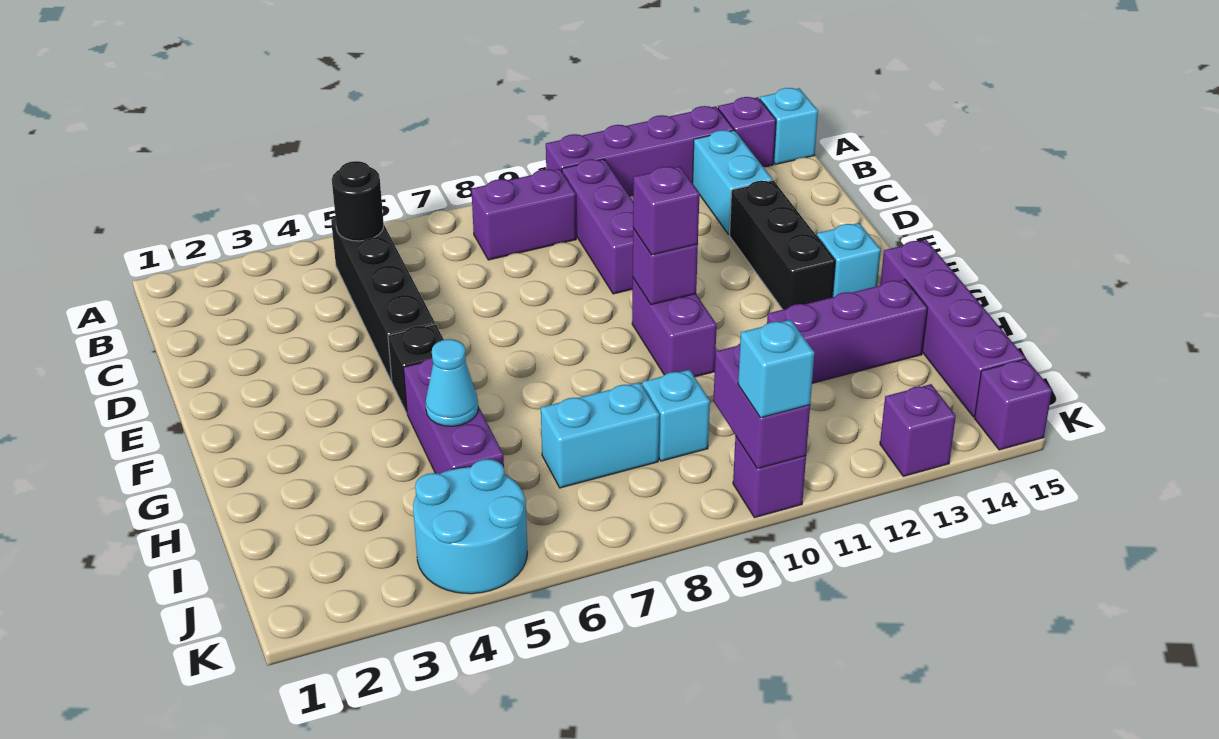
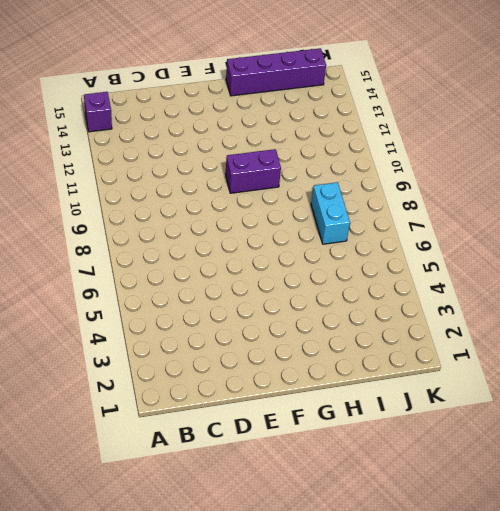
none -> purple brick A10:A13 level 1
none -> cyan brick A15 level 1
none -> black brick B5:E5 level 1

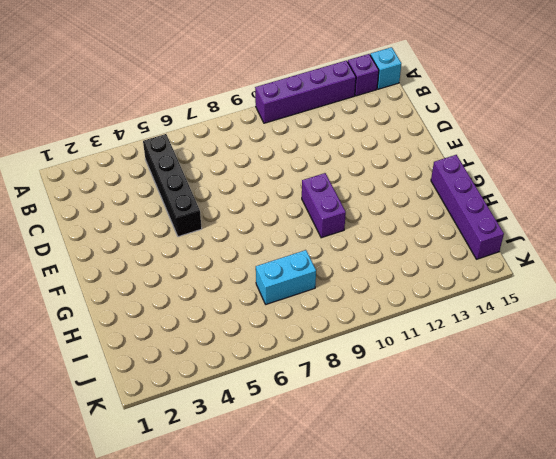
none -> purple brick B8:B9 level 1
none -> purple brick B10:D10 level 1
none -> cyan brick B13:C13 level 1

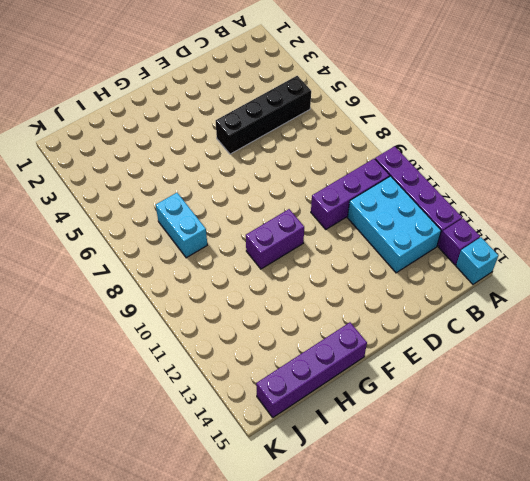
cyan brick B11:C13 level 1 -> cyan brick B13:C13 level 1
none -> purple brick B8:B9 level 1
none -> black brick D13:F13 level 1
none -> black brick F5 level 1

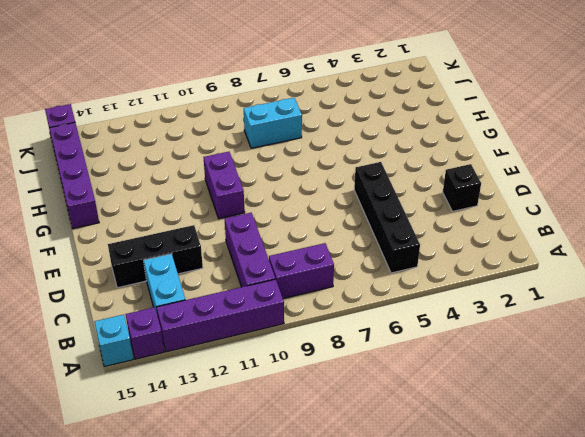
black brick D2 level 1 -> black brick F5 level 1
black brick D12:D14 level 1 -> black brick D13:F13 level 1
none -> cyan brick F14 level 1
none -> purple brick G5:I5 level 1
none -> purple brick H12:H14 level 1

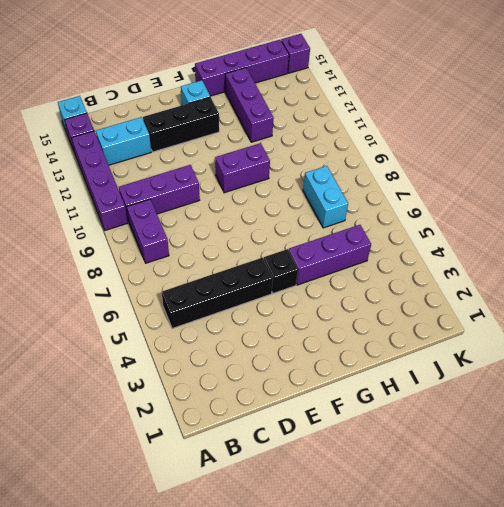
none -> cyan brick I9 level 1
none -> cyan round brick J4:K5 level 1
none -> purple brick K10 level 1

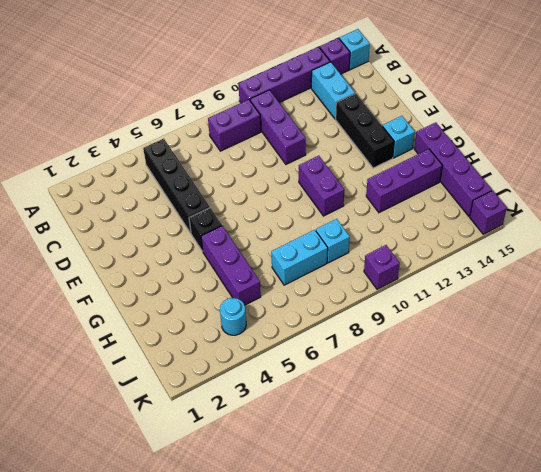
cyan round brick J4 level 1 -> cyan round brick J4:K5 level 1
none -> purple brick K13 level 1
none -> black round brick B5 level 2
none -> purple brick F10 level 2

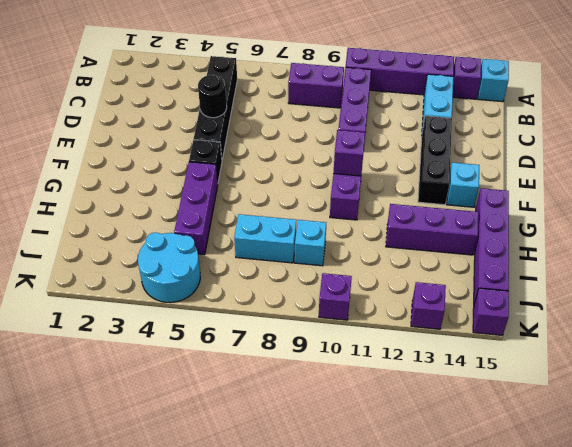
black round brick D5 level 2 -> black round brick B5 level 2
none -> cyan cone H5 level 2
none -> purple brick J10:K10 level 2
none -> purple brick F10 level 3

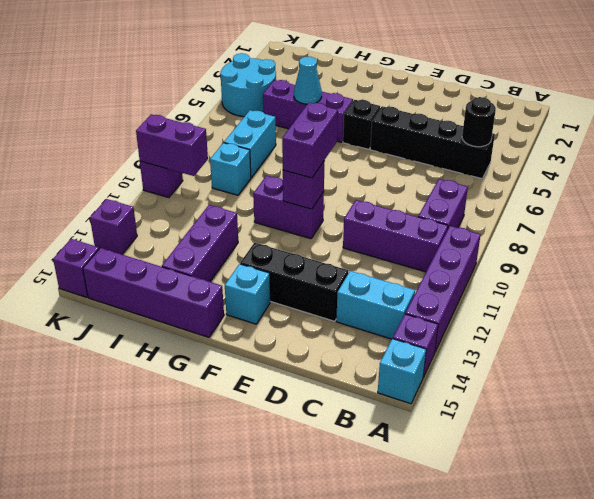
purple brick F9:F10 level 3 -> purple brick F10 level 3
none -> cyan brick K10 level 3

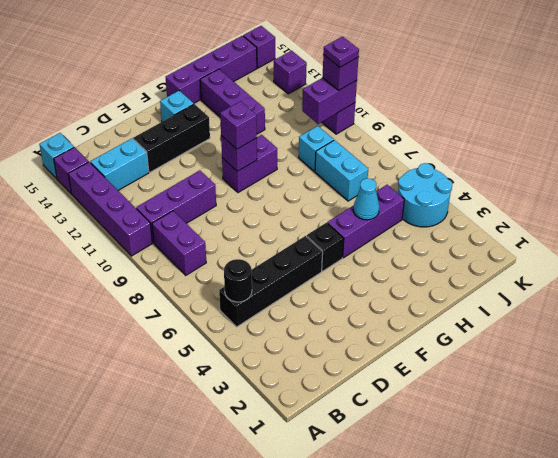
purple brick K10 level 3 -> cyan brick K10 level 3
purple plate K10 level 4 -> none

